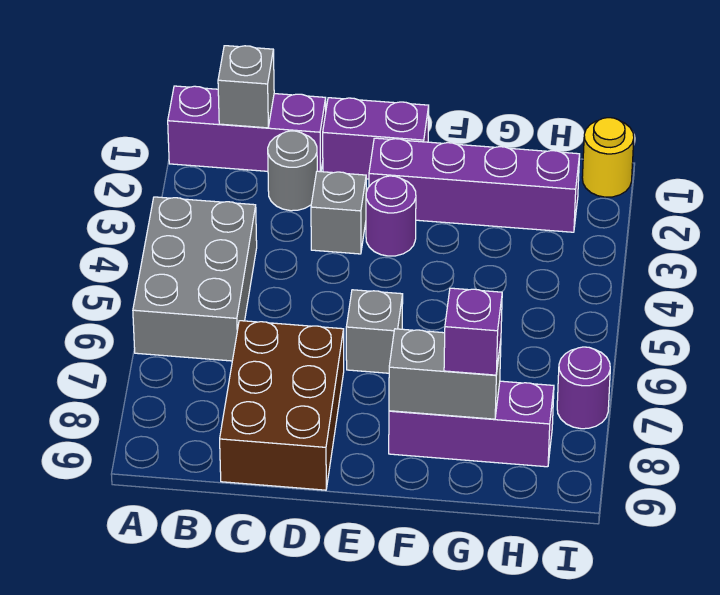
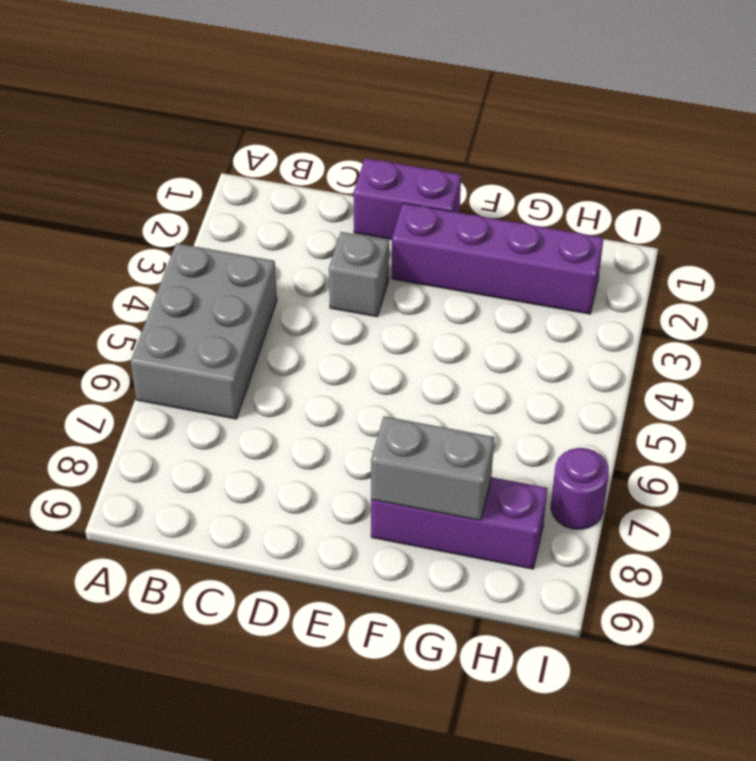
none -> purple brick A1:C1 level 1
none -> grey round brick C2 level 1
none -> brown brick C7:D9 level 1

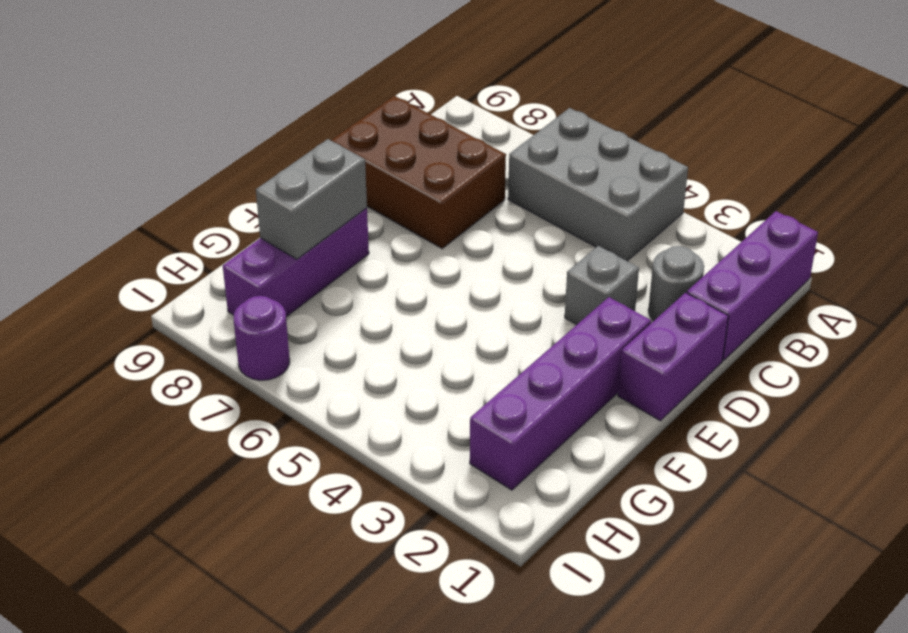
none -> purple round brick E3 level 1
none -> grey brick E6 level 1
none -> yellow round brick I1 level 1

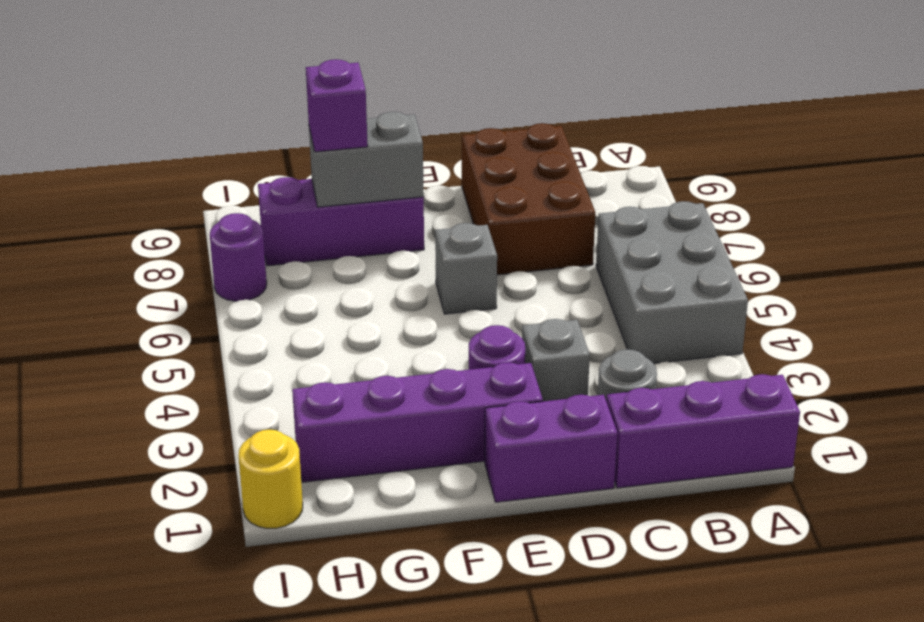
none -> grey brick B1 level 2

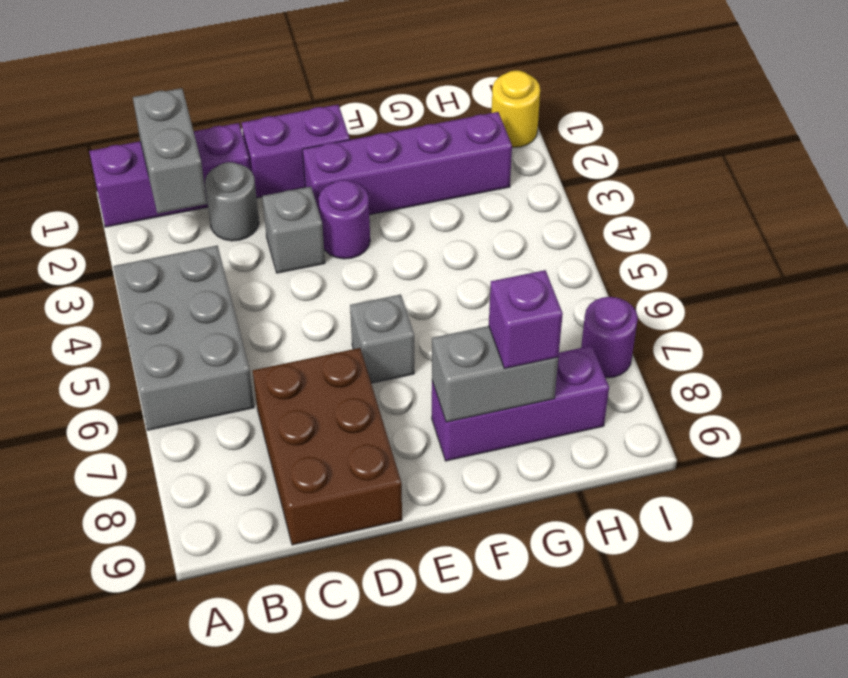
grey brick B1:B2 level 2 -> grey brick B1 level 2

